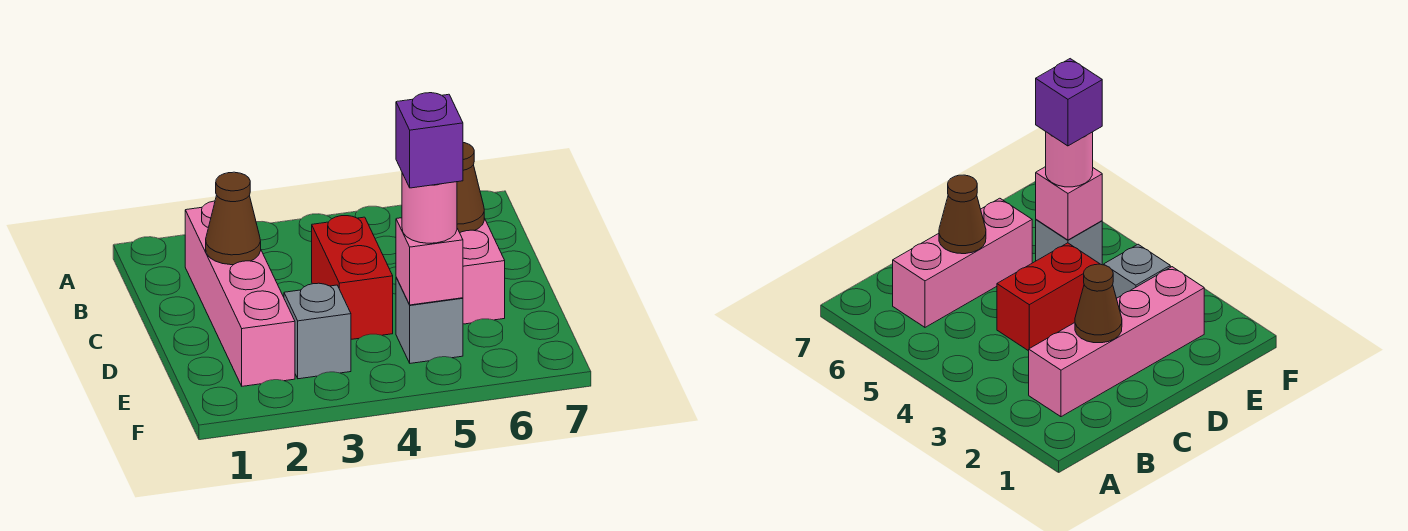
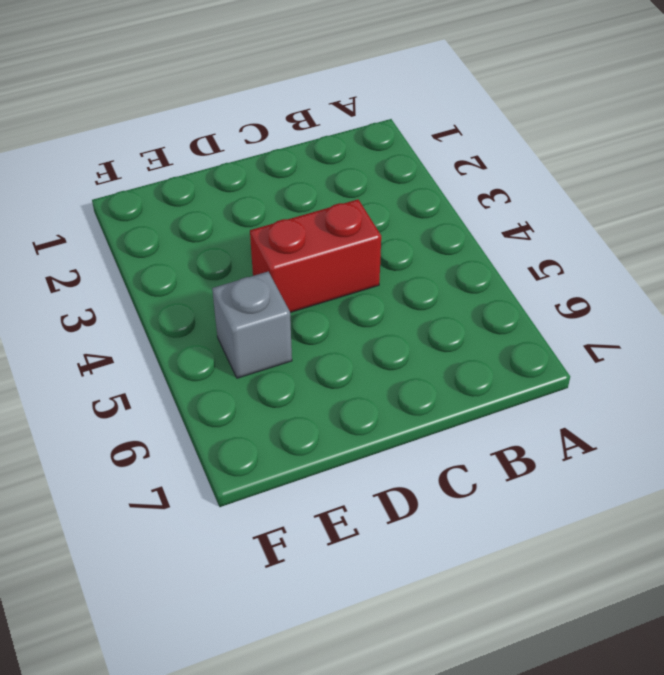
none -> pink brick B2:E2 level 1
none -> pink brick B6:D6 level 1

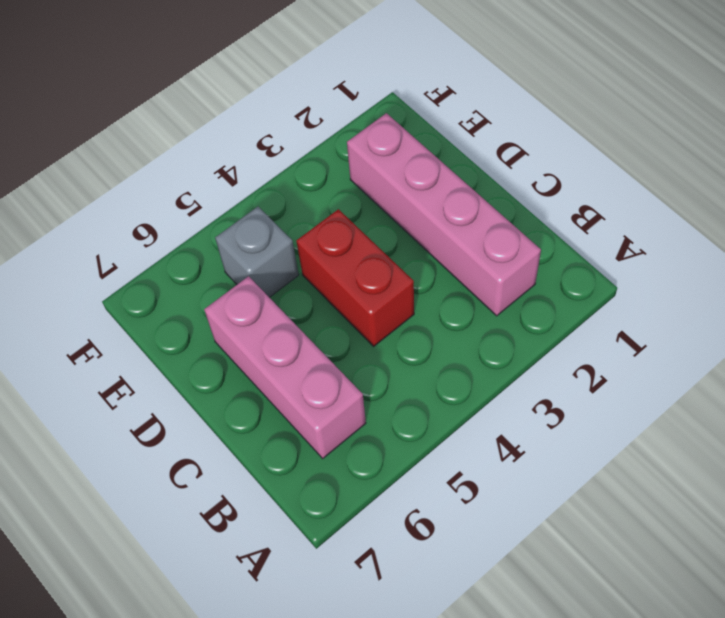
none -> grey brick E3 level 1
none -> brown cone C2 level 2

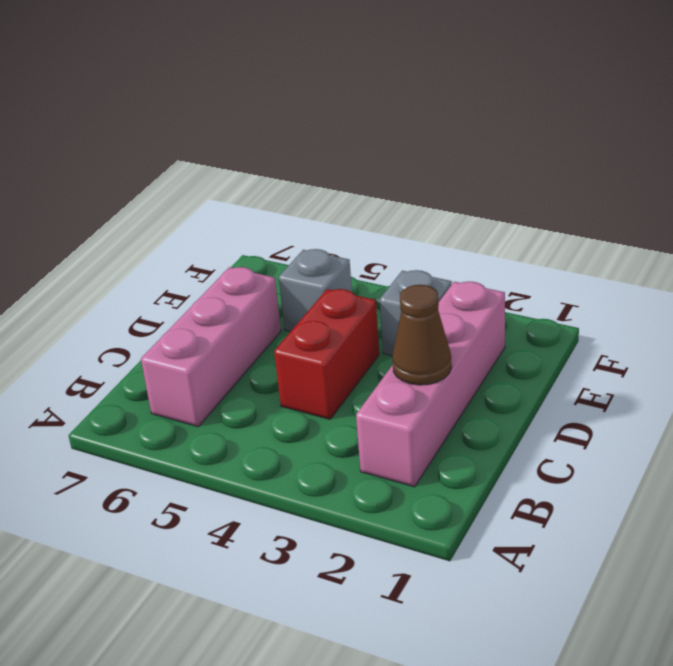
none -> brown cone C6 level 2
none -> pink brick E5 level 2

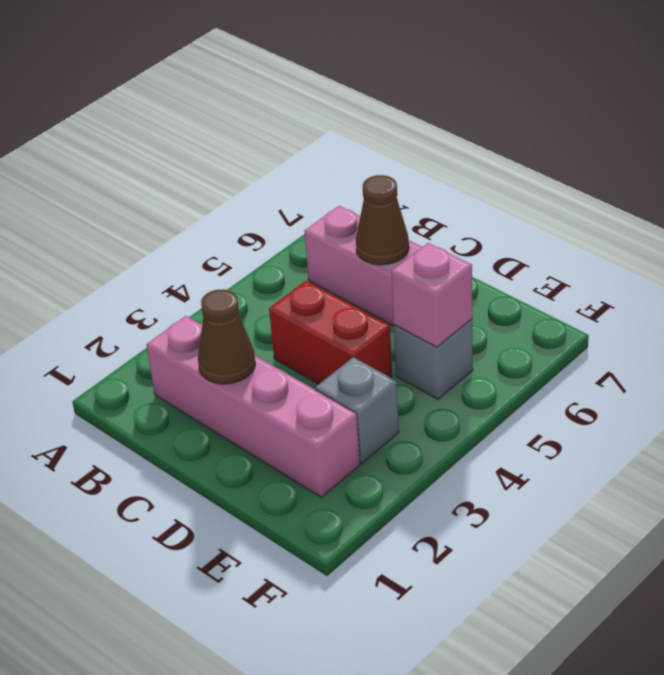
none -> pink round brick E5 level 3
none -> purple brick E5 level 4

